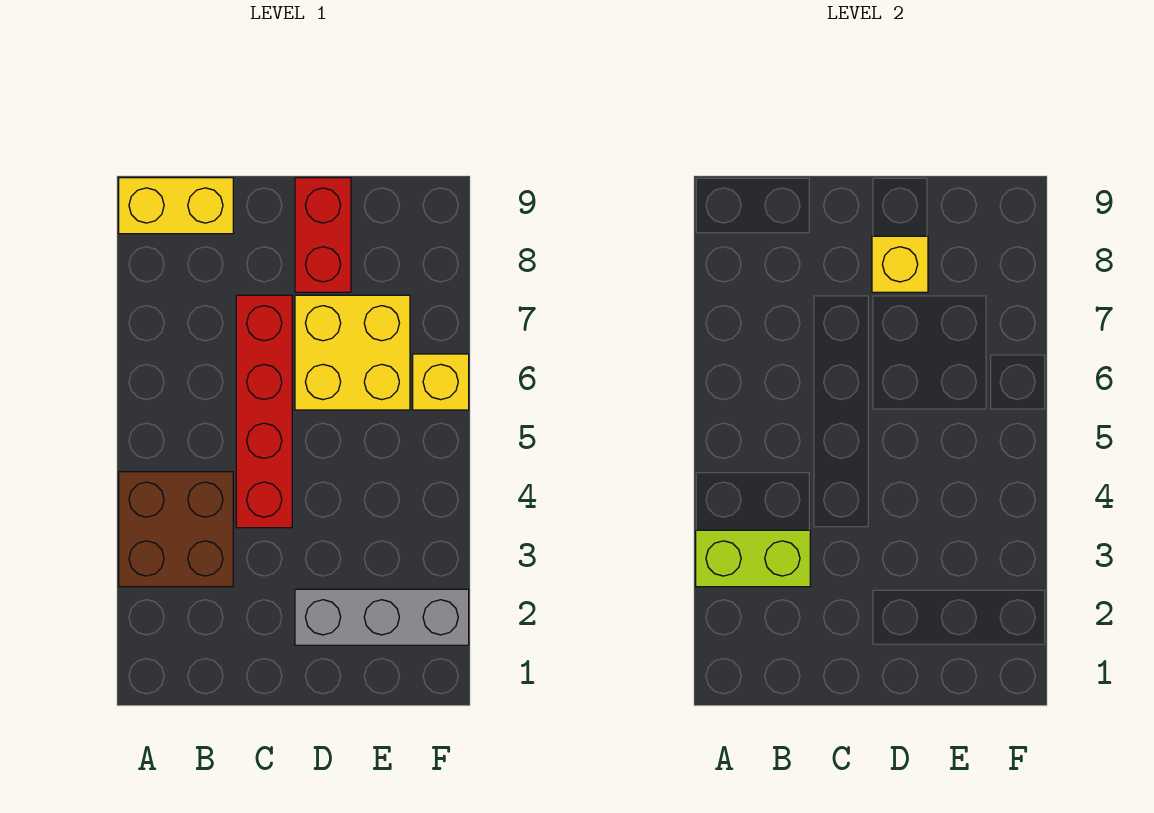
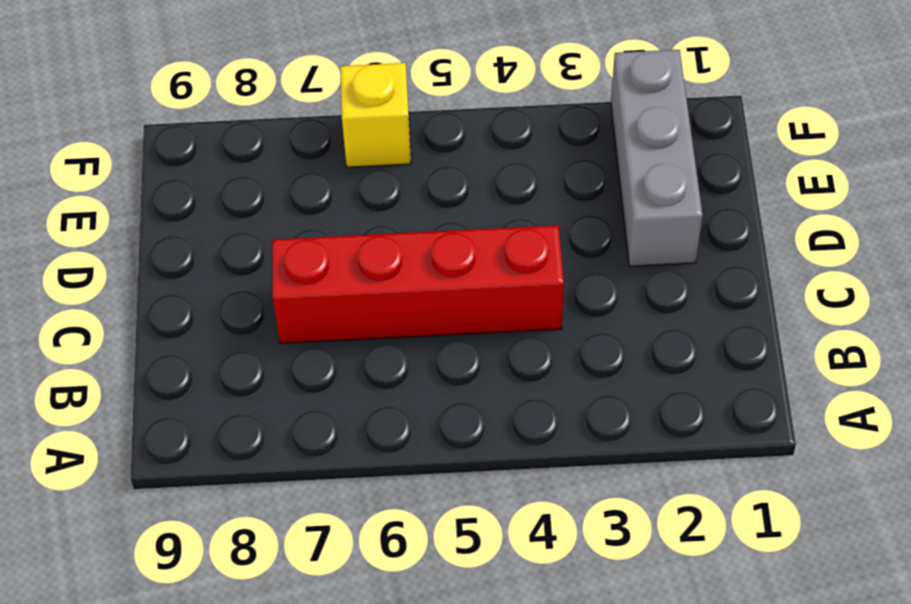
none -> brown brick A3:B4 level 1
none -> yellow brick A9:B9 level 1

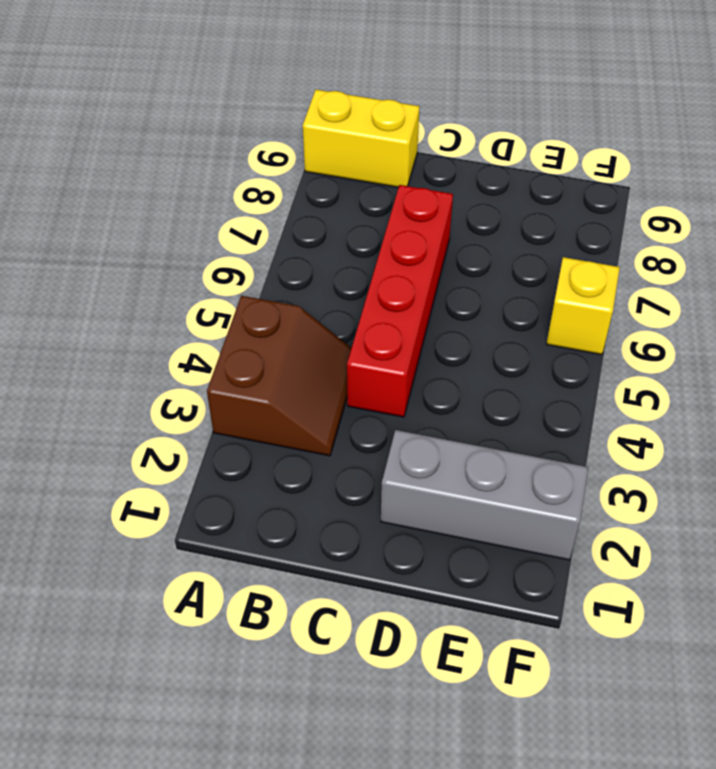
brown slope A3:B4 level 1 top A -> brown brick A3:B4 level 1
none -> yellow brick D6:E7 level 1
none -> red brick D8:D9 level 1

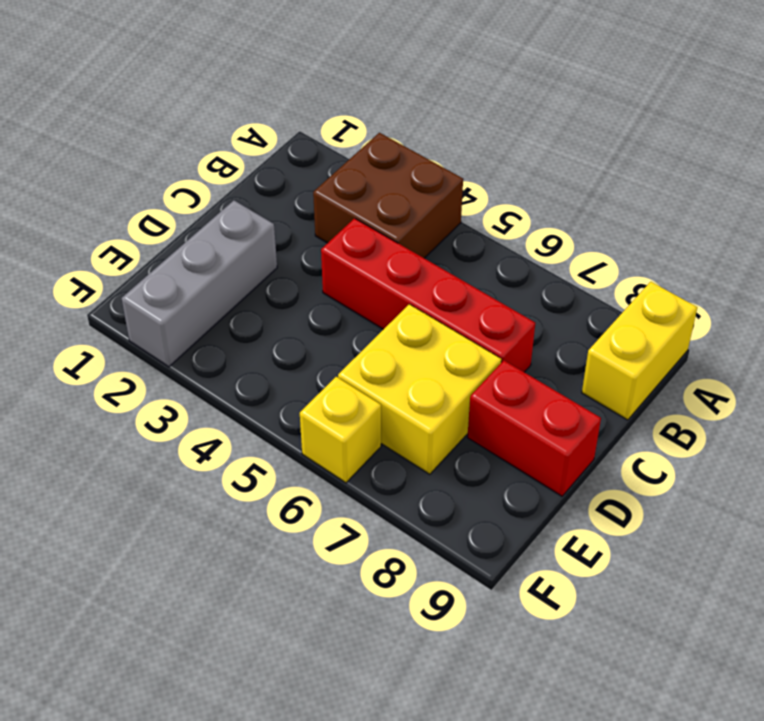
none -> lime brick A3:B3 level 2
none -> yellow brick D8 level 2

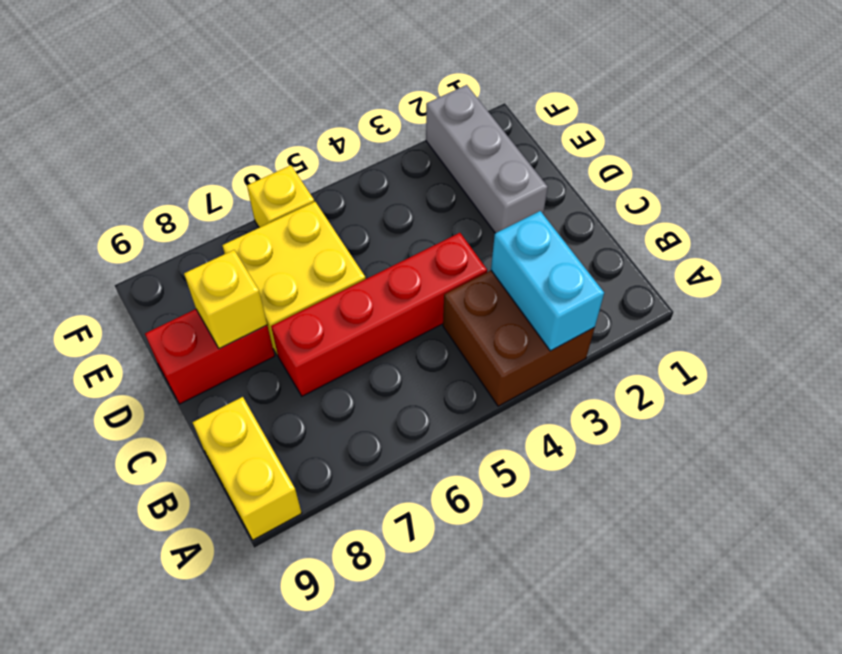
cyan brick A3:B3 level 2 -> lime brick A3:B3 level 2

